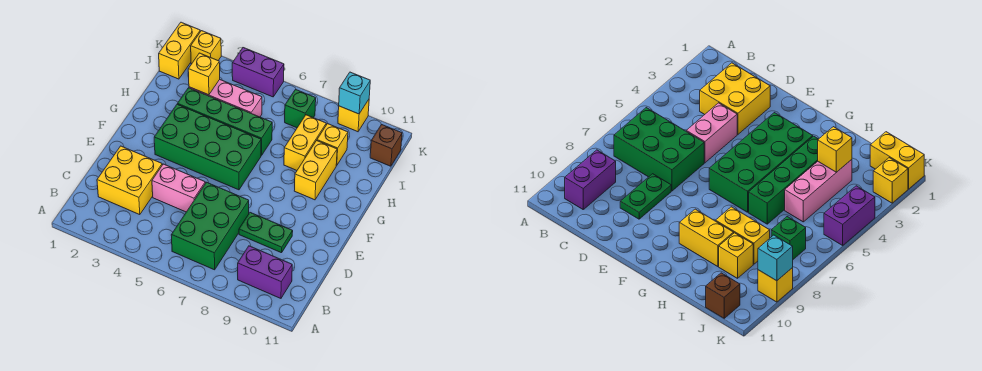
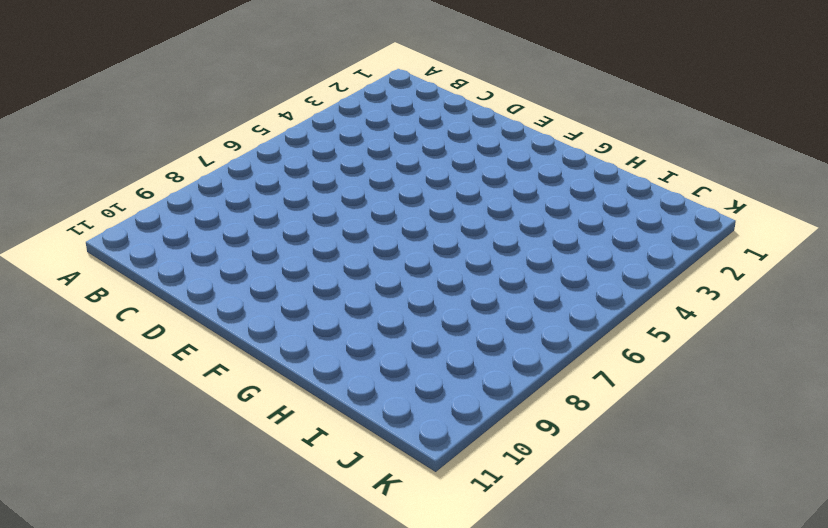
none -> green brick B6:D7 level 1
none -> purple brick B9:B10 level 1
none -> yellow brick C2:D3 level 1

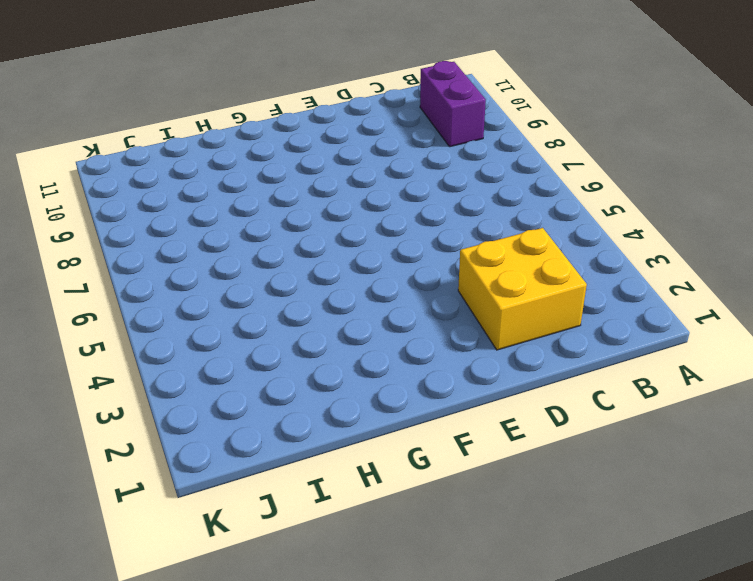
none -> green brick B6:D7 level 1
none -> pink brick D4:D5 level 1
none -> green plate D8:D9 level 1

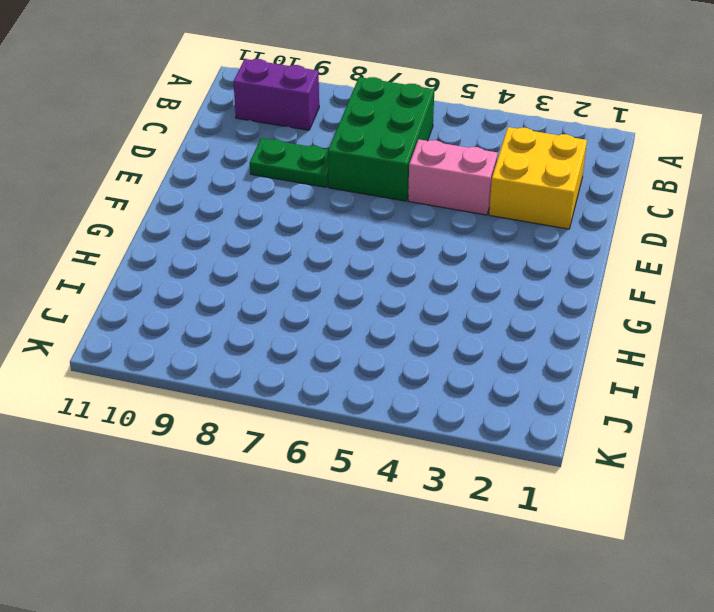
none -> green brick F3:G6 level 1
none -> yellow brick G9:H9 level 1
none -> green brick H3:H6 level 1

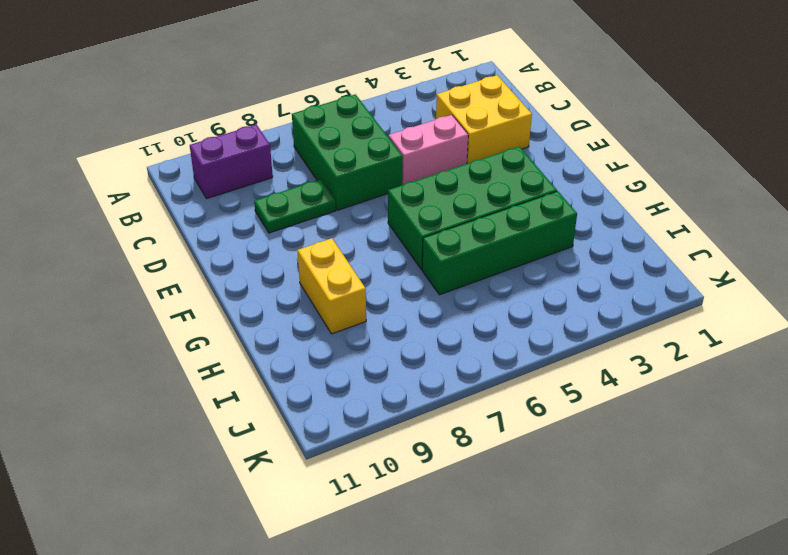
none -> yellow brick H8:I8 level 1
none -> pink brick I3:I5 level 1
none -> yellow brick I9 level 1

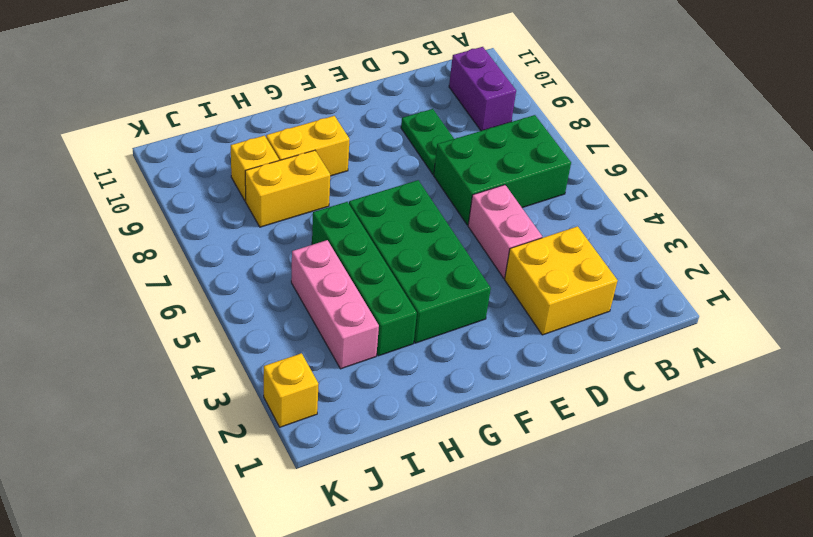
none -> yellow brick J1:K1 level 1
none -> green brick J7 level 1
none -> brown brick J11 level 1

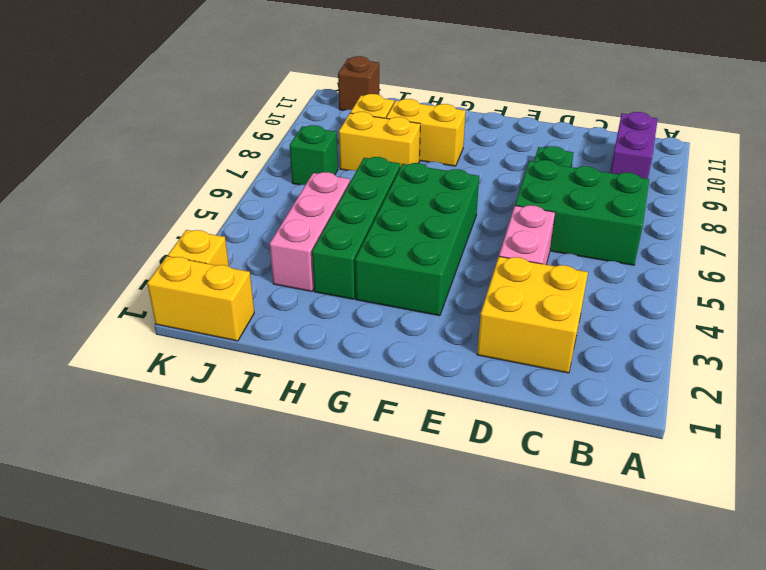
none -> purple brick K4:K5 level 1
none -> yellow brick K9 level 1
none -> yellow brick I3 level 2

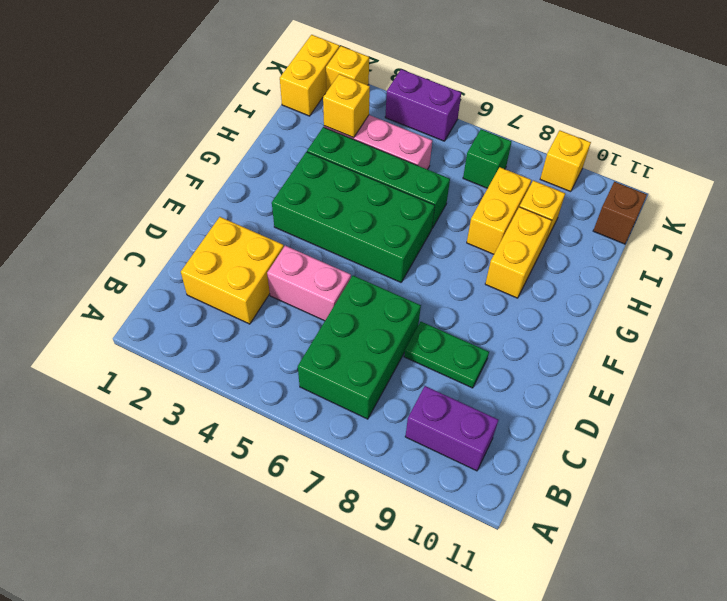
none -> cyan brick K9 level 2

